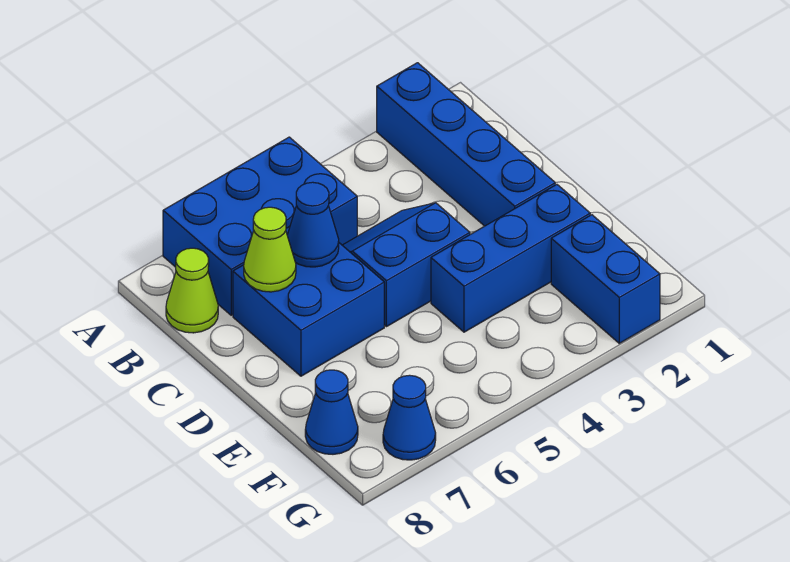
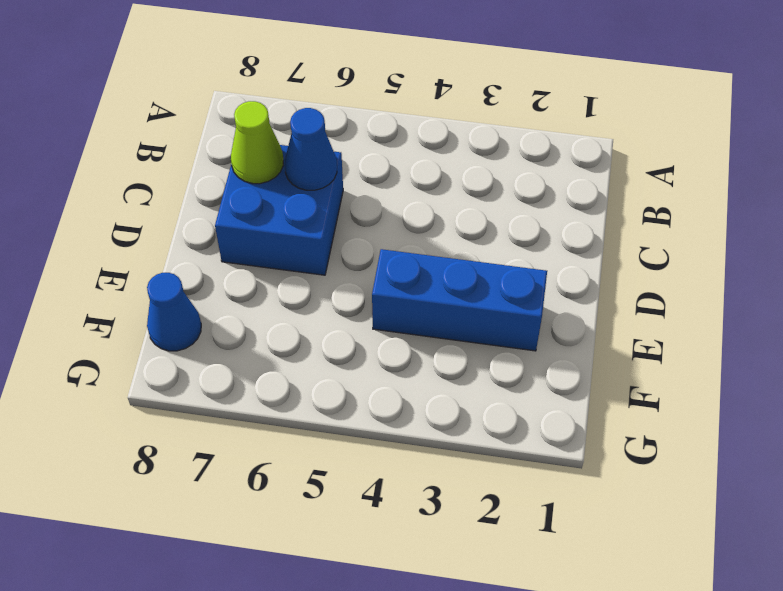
none -> blue brick A2:D2 level 1
none -> blue brick A5:B7 level 1

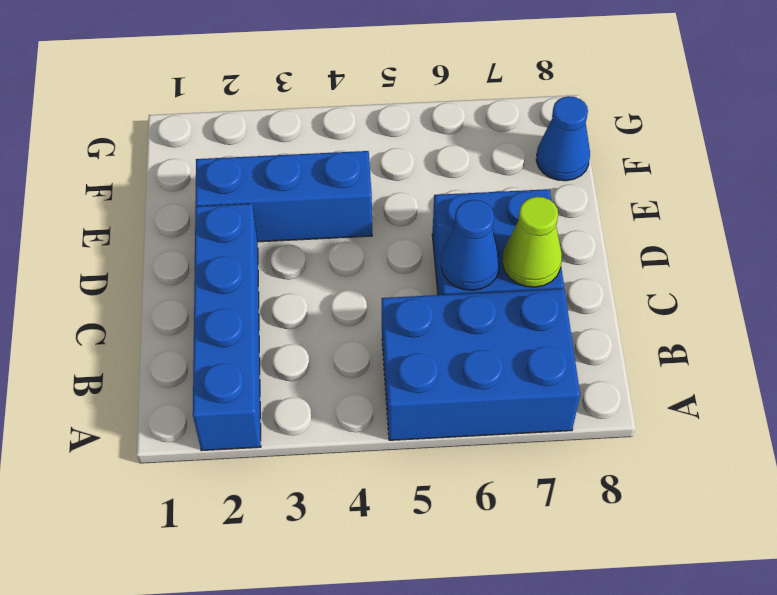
none -> lime cone B8 level 1
none -> blue slope C4:D5 level 1 top D

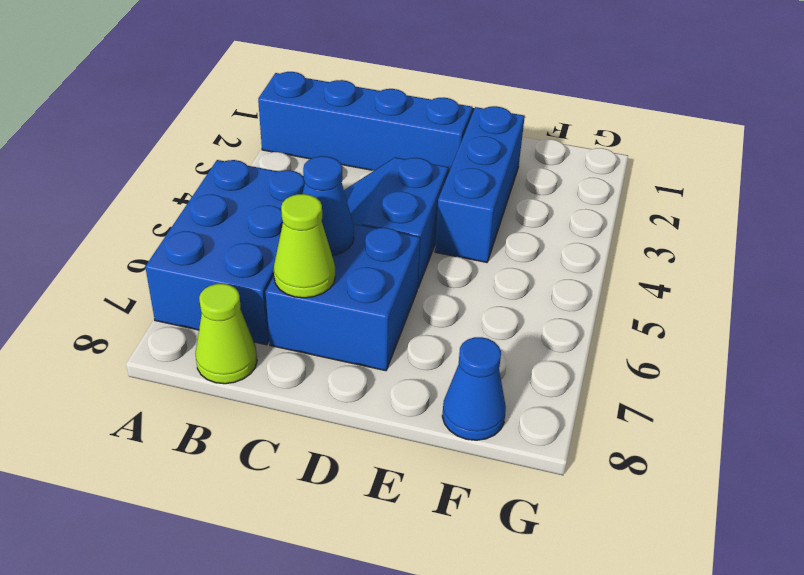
none -> blue brick F2:G2 level 1
none -> blue cone G7 level 1

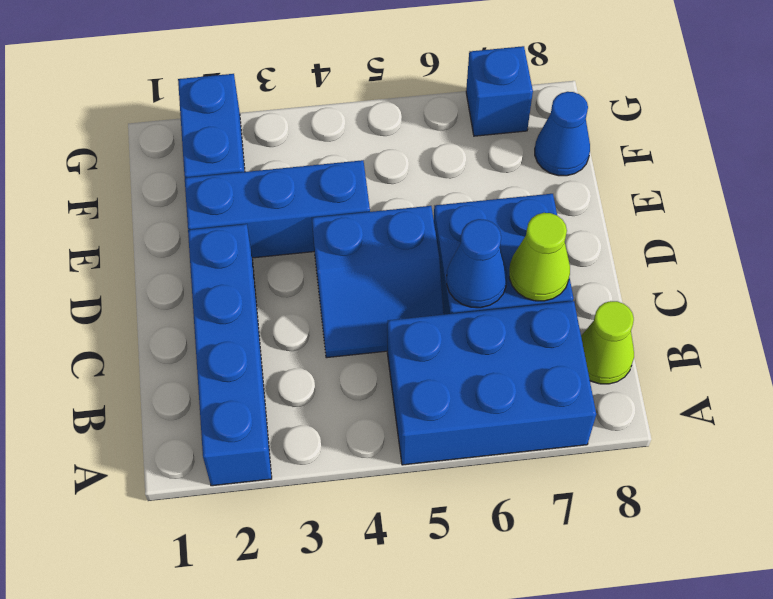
blue brick G7 level 1 -> blue cone G7 level 1

